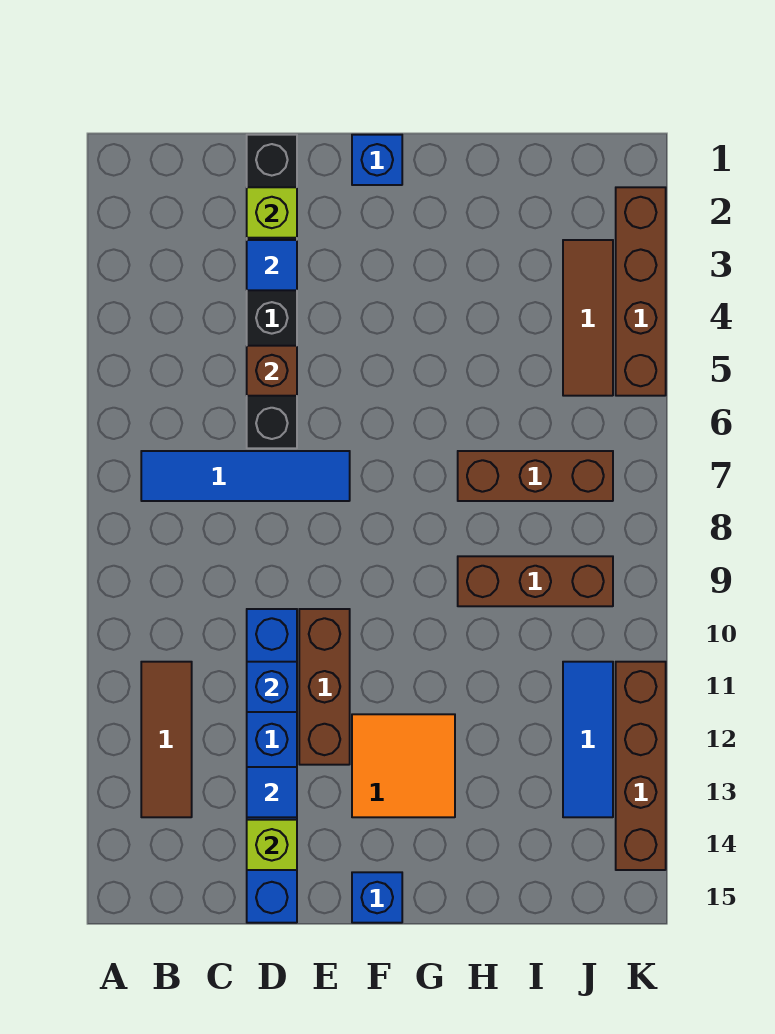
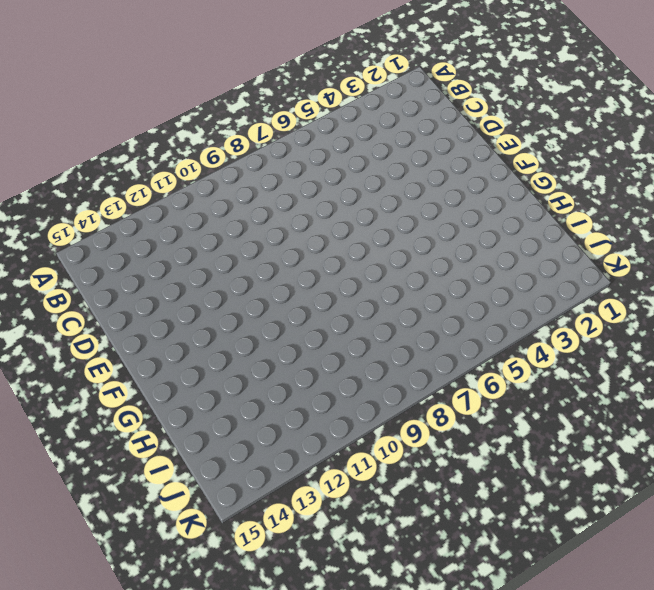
none -> blue tile B7:E7 level 1
none -> brown tile B11:B13 level 1
none -> black brick D1:D6 level 1

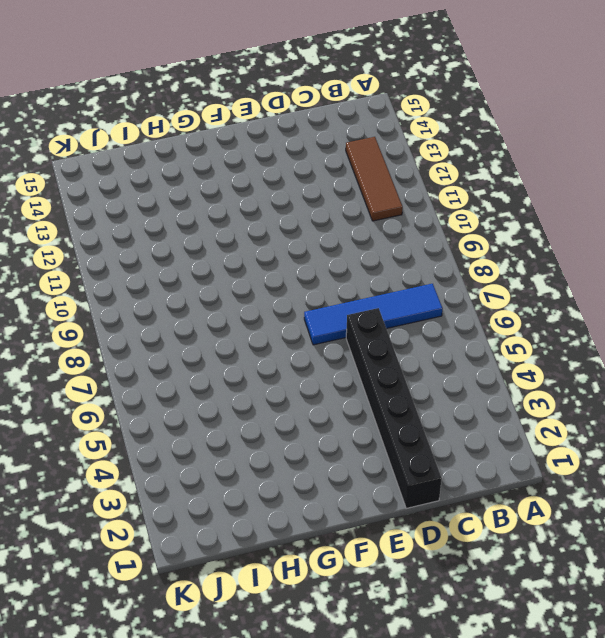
none -> blue brick D10:D15 level 1
none -> brown brick E10:E12 level 1
none -> blue brick F1 level 1

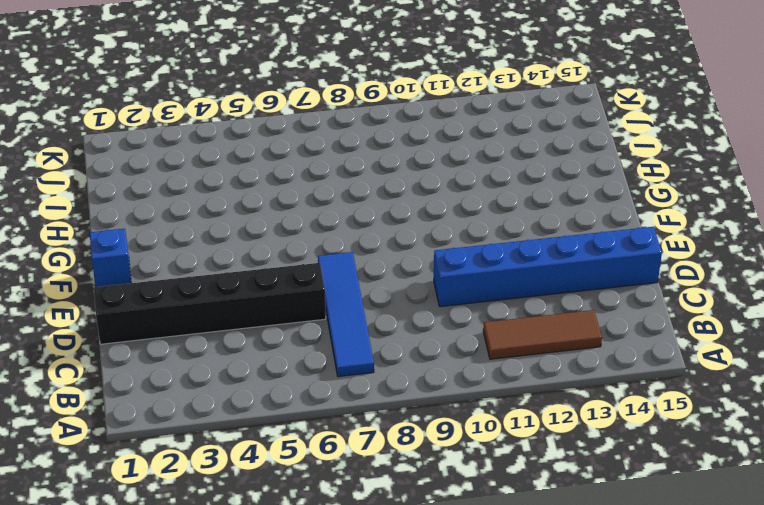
none -> brown brick E10:E12 level 1
none -> orange tile F12:G13 level 1
none -> blue brick F15 level 1

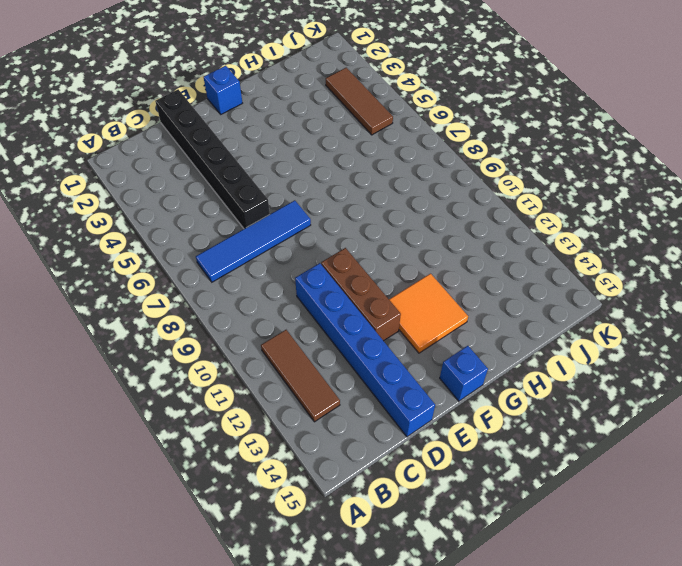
none -> brown brick H7:J7 level 1
none -> brown brick H9:J9 level 1
none -> blue tile J11:J13 level 1

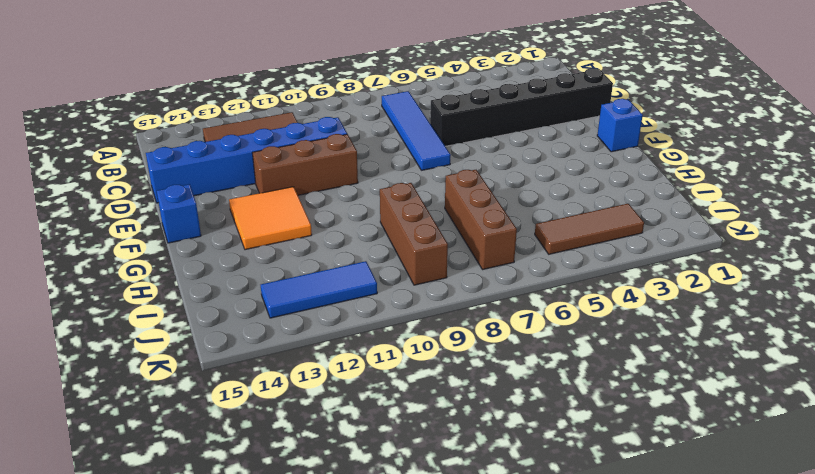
none -> brown brick K2:K5 level 1
none -> brown brick K11:K14 level 1
none -> lime brick D2 level 2

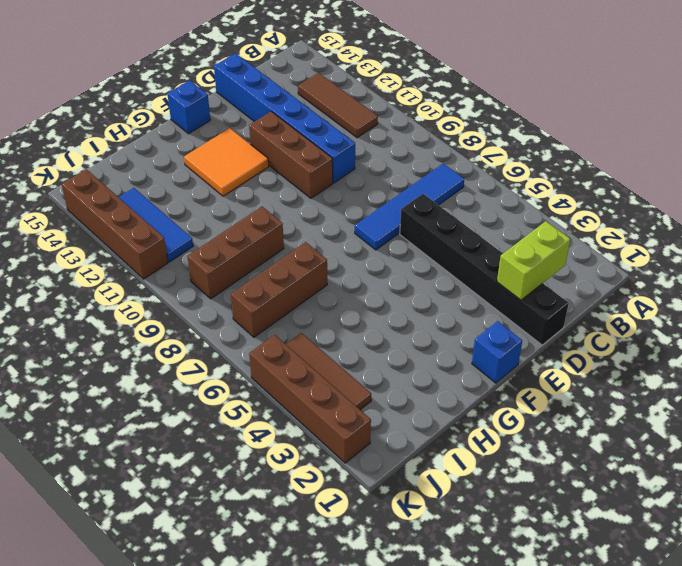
lime brick C2:D2 level 2 -> lime brick D2 level 2
none -> blue tile D3 level 2
none -> brown brick D5 level 2
none -> blue brick D11 level 2

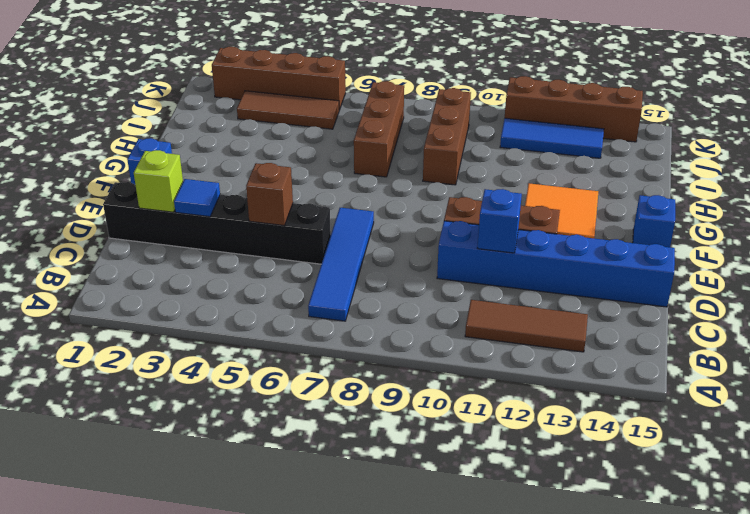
none -> blue tile D13 level 2
none -> lime brick D14 level 2

